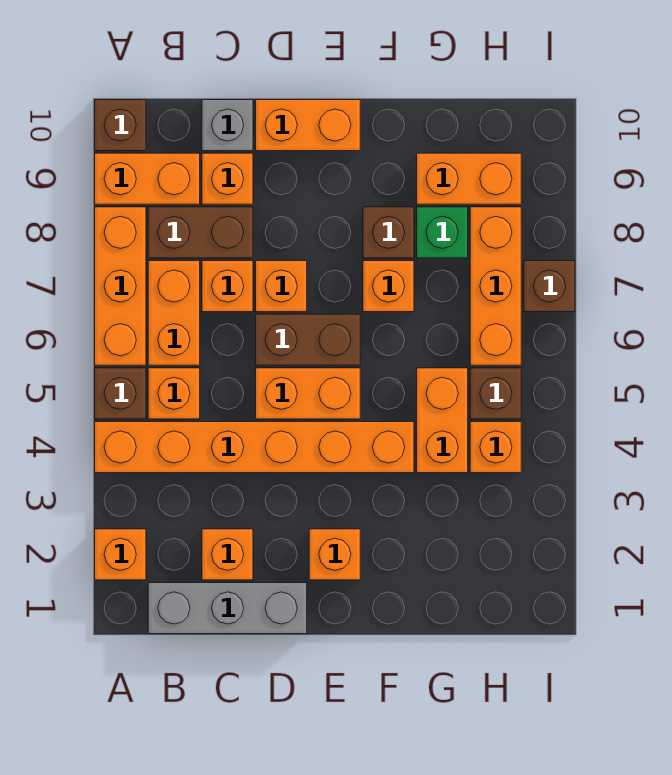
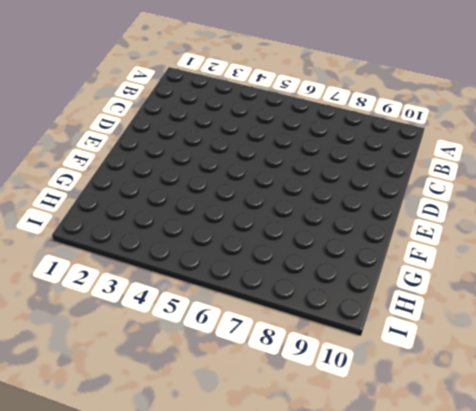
none -> orange brick A2 level 1
none -> orange brick A4:F4 level 1
none -> brown brick A5 level 1

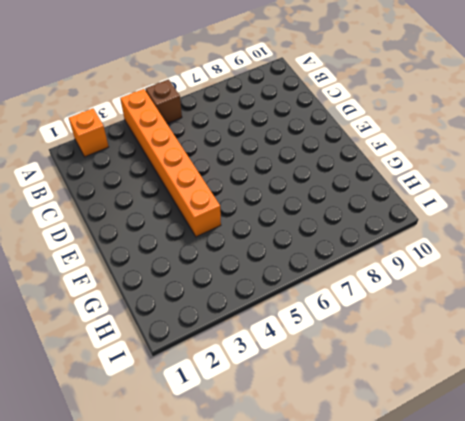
none -> orange brick A6:A8 level 1
none -> orange brick A9:B9 level 1
none -> brown brick A10 level 1

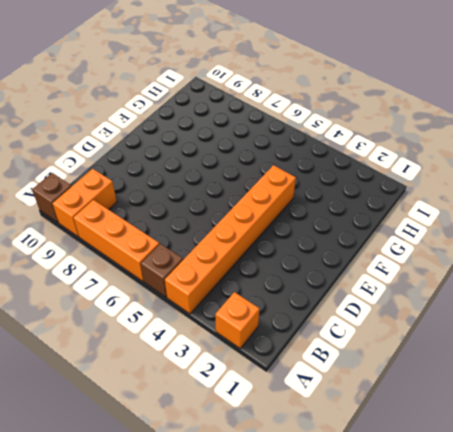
none -> grey brick B1:D1 level 1
none -> orange brick B5 level 1
none -> orange brick B6:B7 level 1

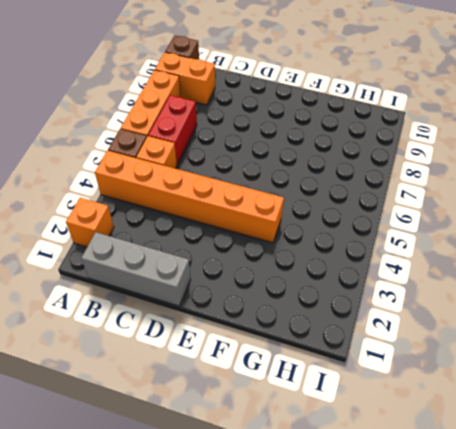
red brick B6:B7 level 1 -> orange brick B6:B7 level 1
none -> brown brick B8:C8 level 1
none -> orange brick C2 level 1
none -> orange brick C7 level 1

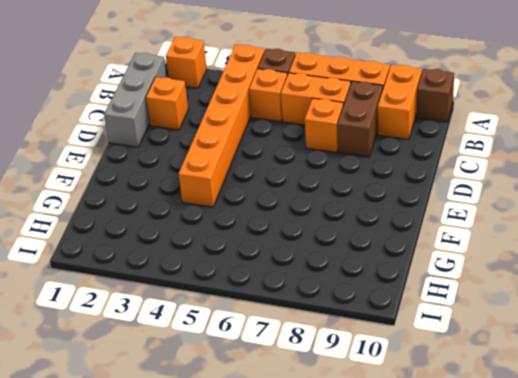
none -> orange brick C9 level 1
none -> grey brick C10 level 1
none -> orange brick D5:E5 level 1

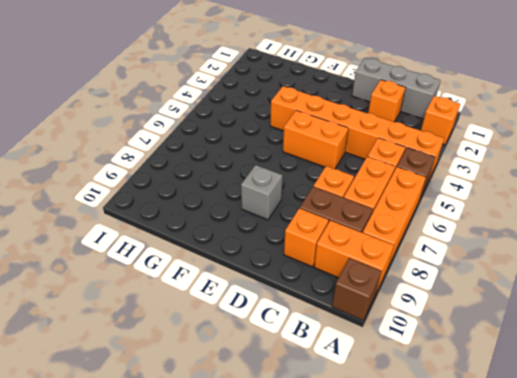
grey brick E8 level 1 -> grey brick C10 level 1
none -> brown brick D6:E6 level 1
none -> orange brick D7 level 1
none -> orange brick D10:E10 level 1

